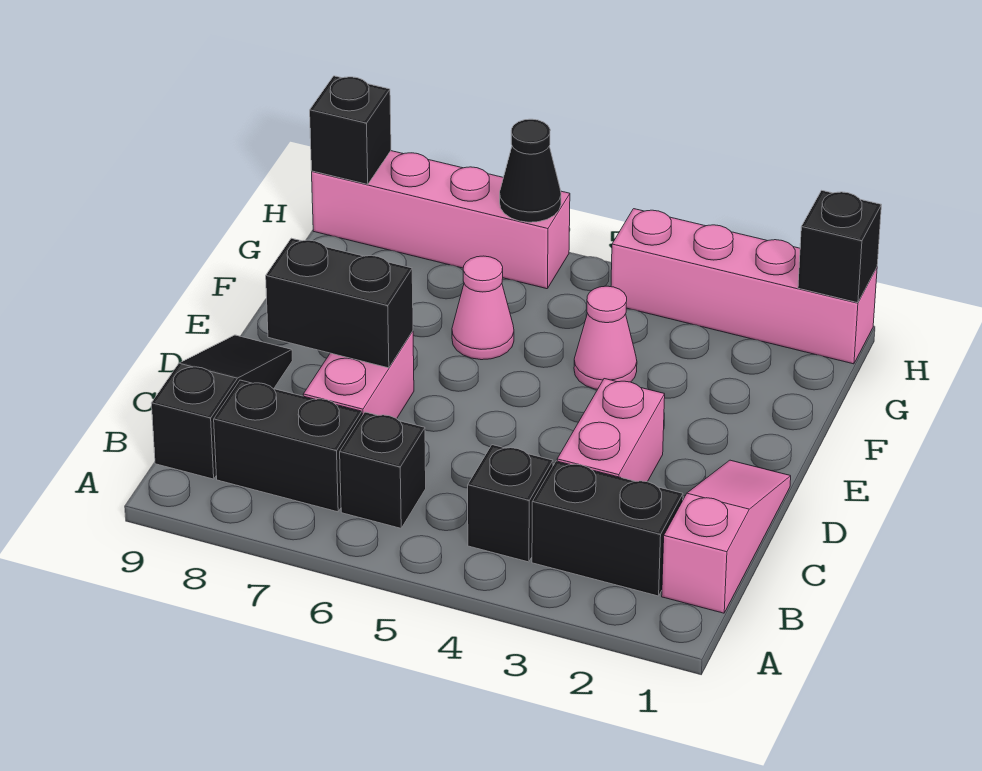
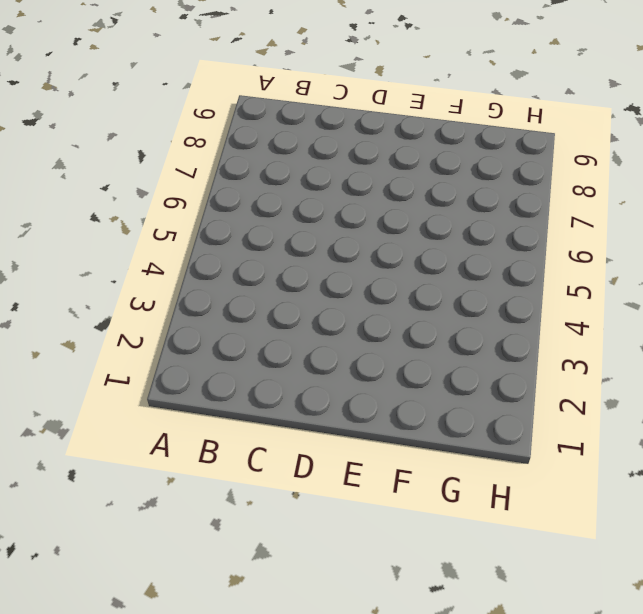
none -> pink slope B1:D1 level 1 top B
none -> black brick B2:B3 level 1
none -> black brick B4 level 1

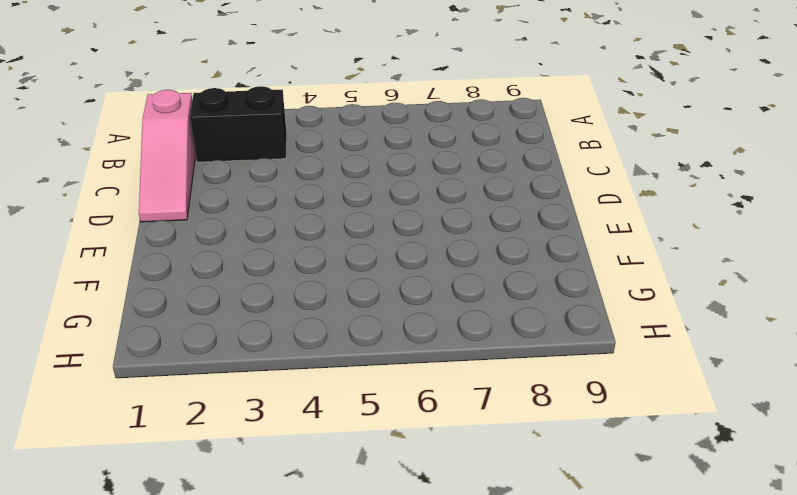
none -> black brick B4 level 1
none -> black brick B6 level 1
none -> black brick B7:B8 level 1

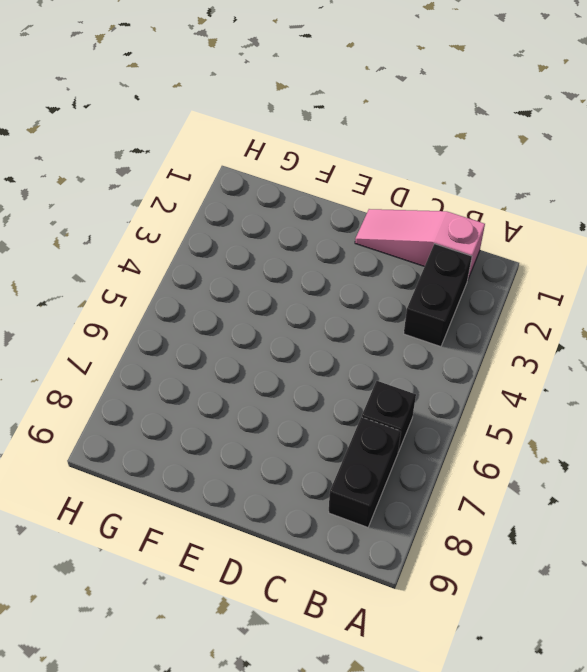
none -> black brick B4 level 1
none -> black slope B9:D9 level 1 top B
none -> pink brick C3:D3 level 1

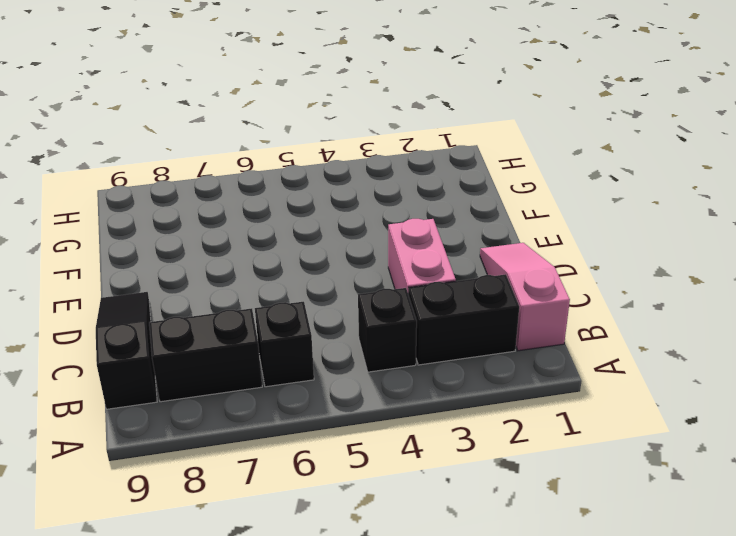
none -> pink brick C7:D7 level 1
none -> pink cone F4 level 1
none -> pink cone F6 level 1

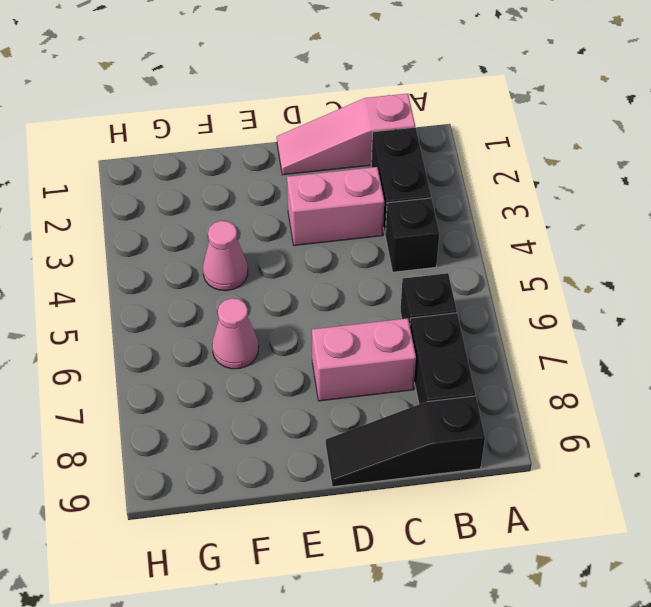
none -> pink brick H1:H4 level 1
none -> pink brick H6:H9 level 1
none -> black brick D7:D8 level 2

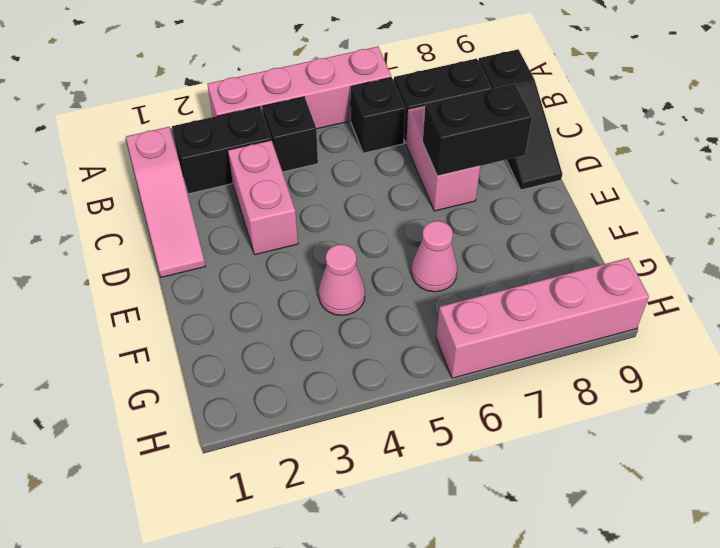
pink brick A3:A6 level 1 -> pink brick H1:H4 level 1
none -> black brick H1 level 2
none -> black cone H6 level 2
none -> black brick H9 level 2

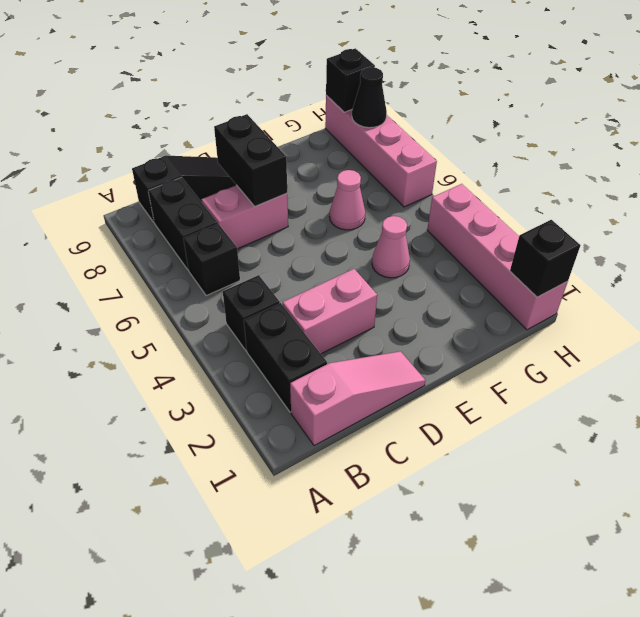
black cone H8 level 2 -> black cone H6 level 2

